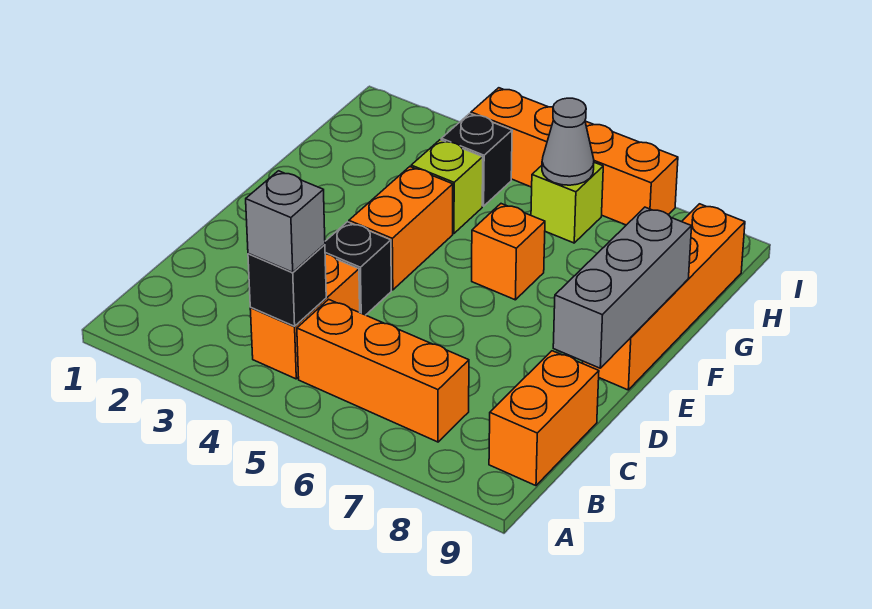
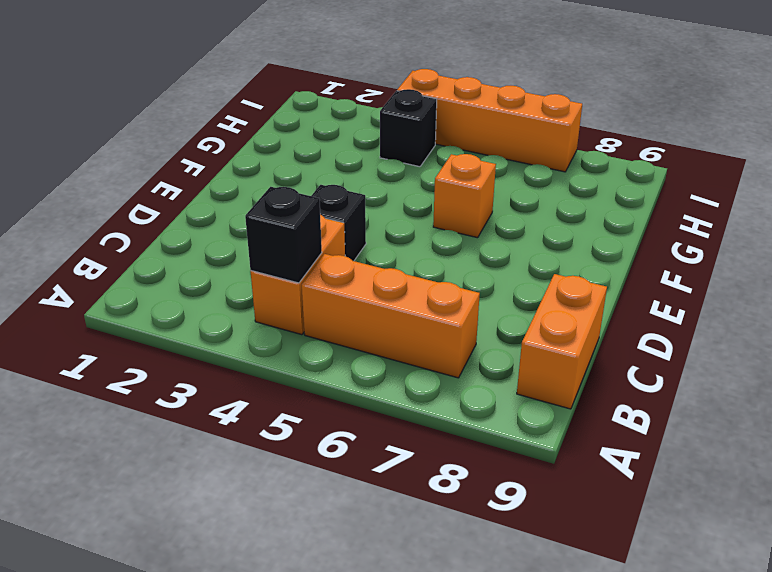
none -> orange brick E4:F4 level 1
none -> orange brick E9:H9 level 1
none -> lime brick G4 level 1

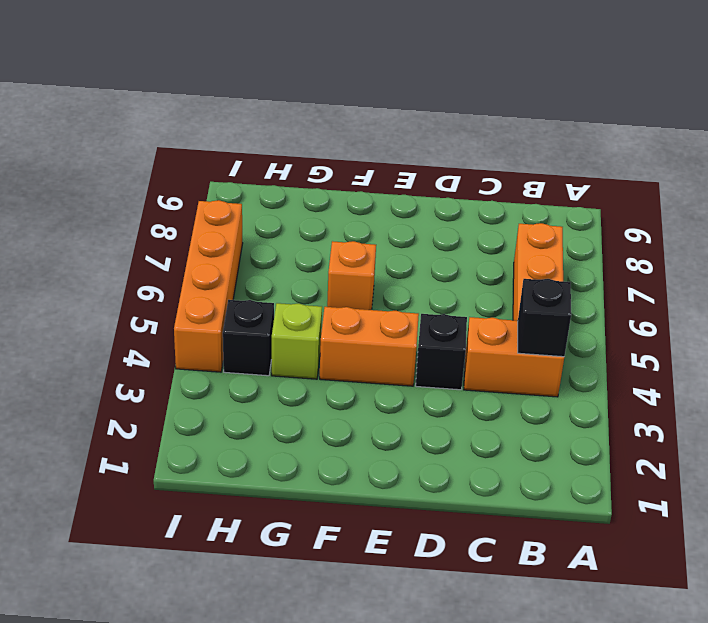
none -> orange brick B9:C9 level 1
none -> orange brick E9:H9 level 1
none -> lime brick H6 level 1

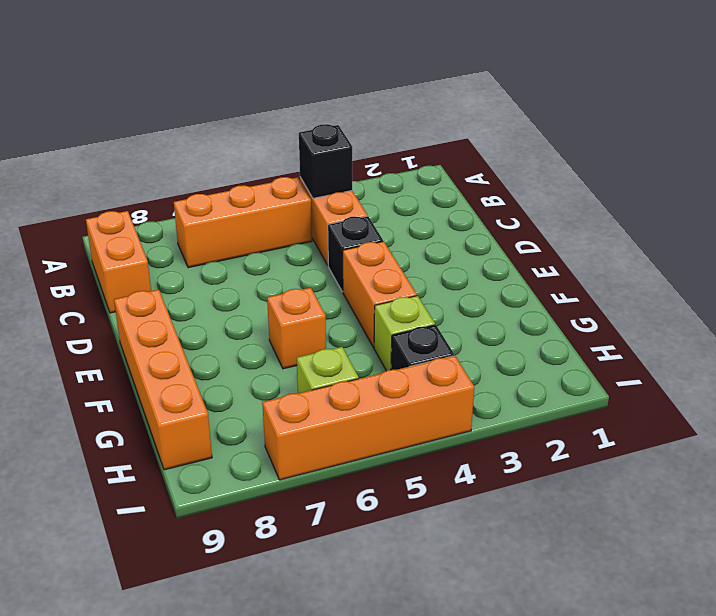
none -> grey brick D9:F9 level 2
none -> grey cone H6 level 2
none -> grey brick B4 level 3

